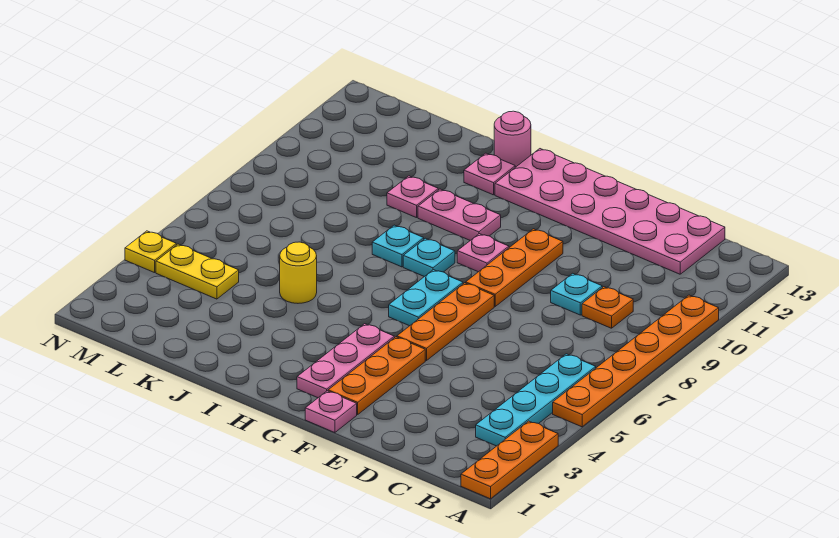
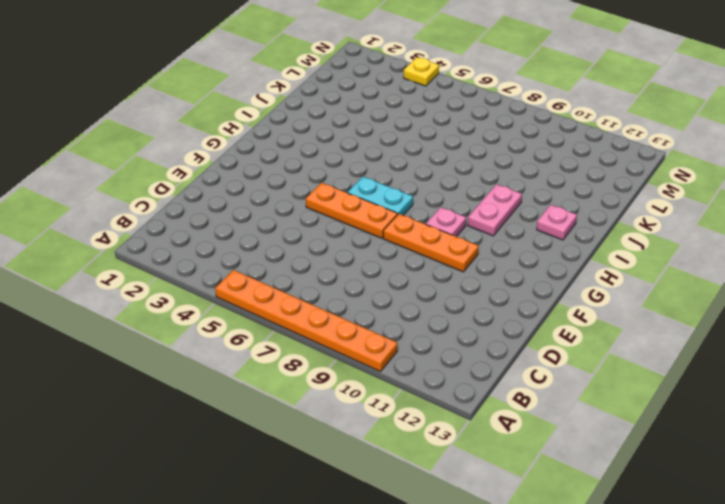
none -> orange plate A1:A3 level 1
none -> cyan plate B3:B6 level 1
none -> orange plate C9 level 1

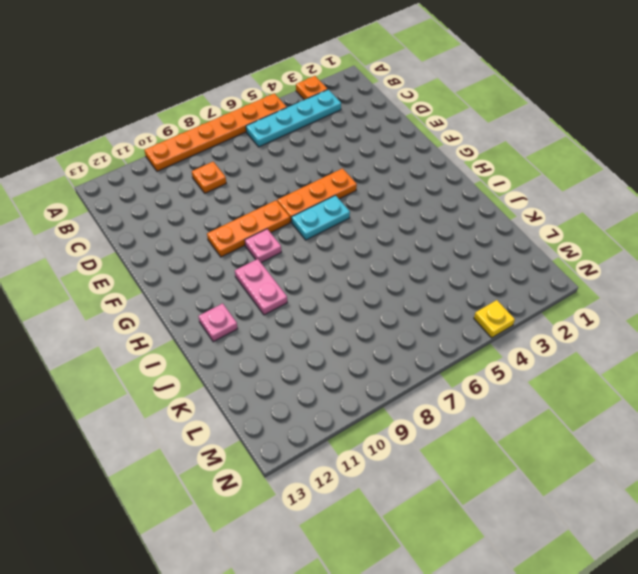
orange plate A3 level 1 -> orange plate A1:A3 level 1
none -> pink plate C12:H13 level 1
none -> cyan plate D9 level 1
none -> pink plate F1 level 1

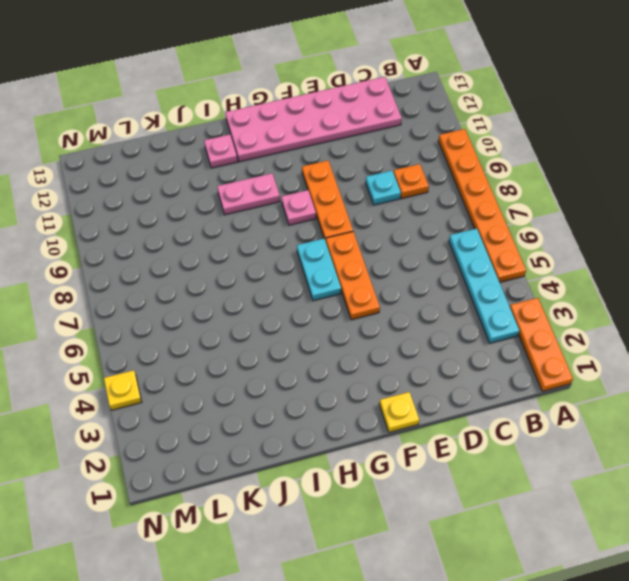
yellow plate F1 level 1 -> pink plate F1 level 1
none -> orange plate F2:F4 level 1
none -> pink plate G2:G4 level 1
none -> cyan plate H8 level 1

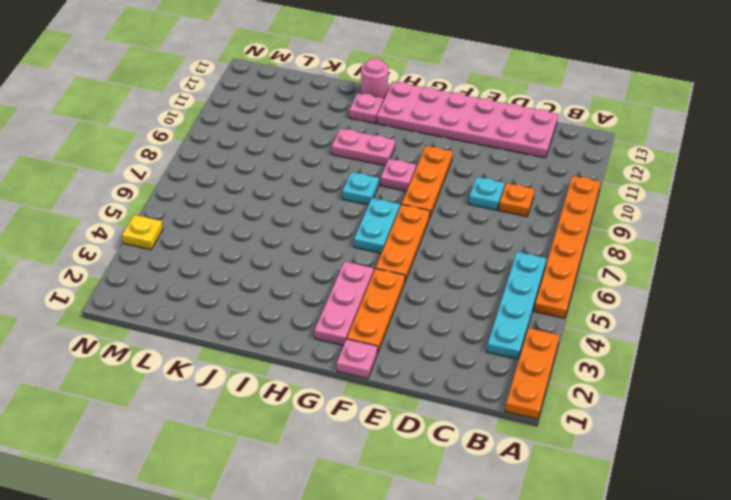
none -> cyan plate I8 level 1
none -> yellow round brick J5 level 1
none -> pink plate J10 level 1

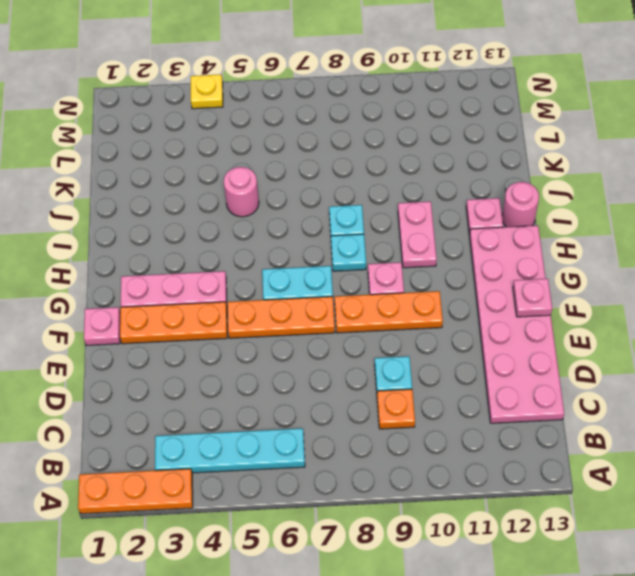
pink plate F13 level 2 -> pink plate J10 level 1
pink round brick J5 level 1 -> yellow round brick J5 level 1
none -> orange plate A5:A10 level 1
none -> yellow plate L4:M4 level 1

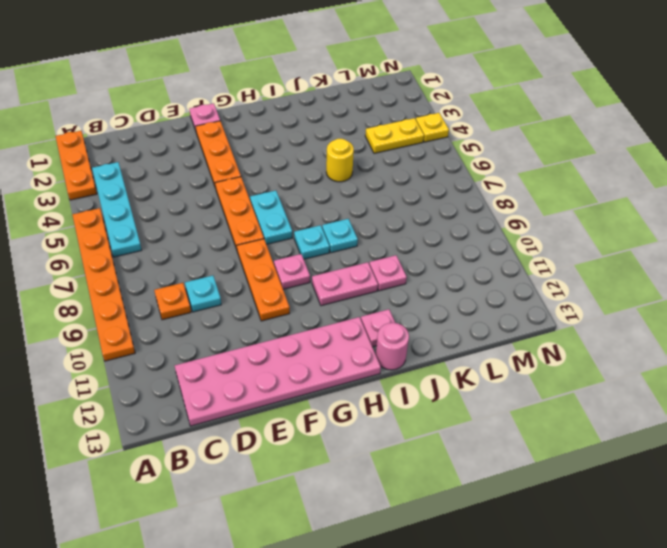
none -> pink plate G2:G4 level 1

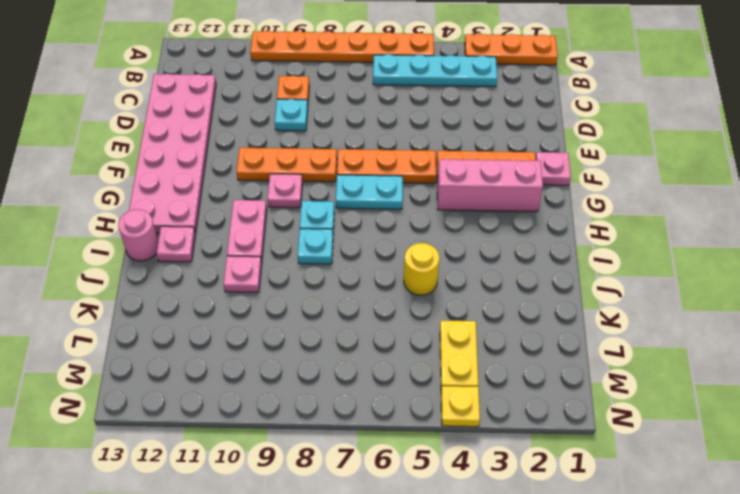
pink brick G2:G4 level 1 -> pink plate G2:G4 level 1

